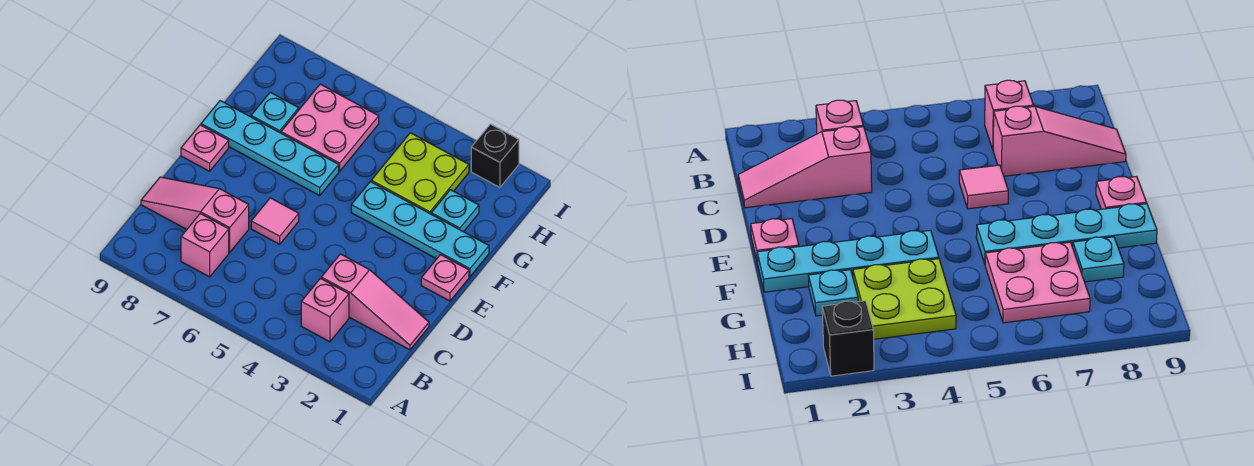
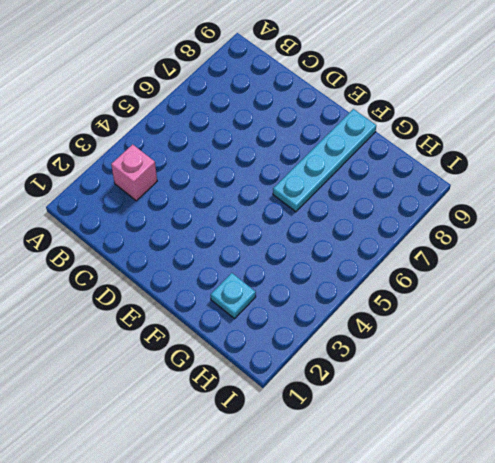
none -> pink brick B7 level 1
none -> pink slope C1:C3 level 1 top 3
none -> pink slope C7:C9 level 1 top 7

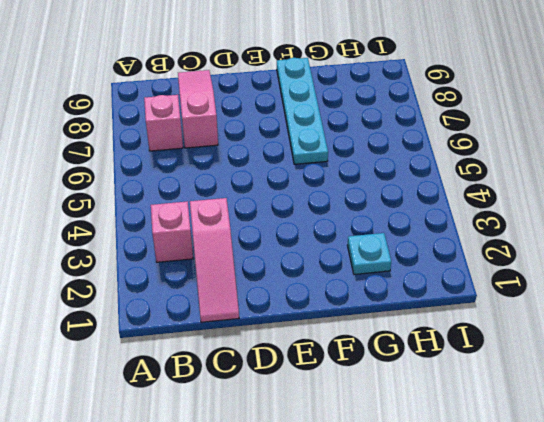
none -> pink tile D6 level 1
none -> pink plate E1 level 1
none -> pink plate E9 level 1

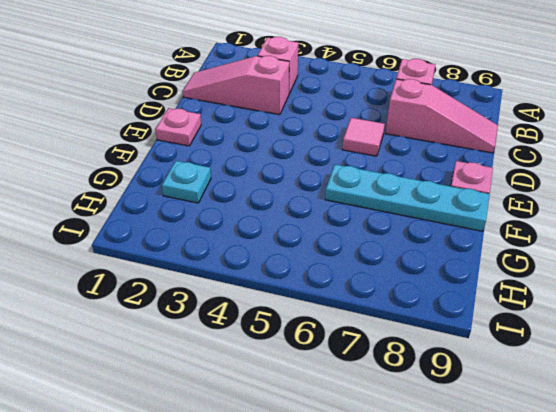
none -> cyan plate F1:F4 level 1
none -> lime plate G3:H4 level 1
none -> pink plate G6:H7 level 1

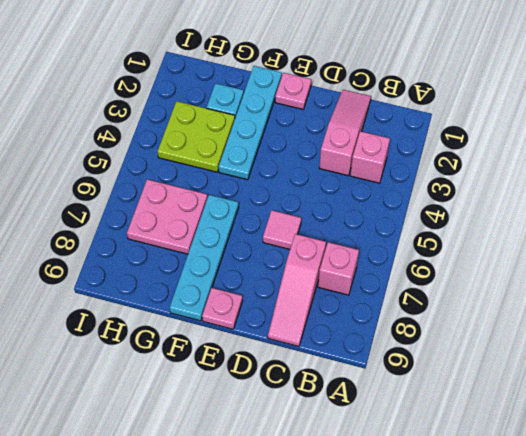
none -> cyan plate G8 level 1
none -> black brick I2 level 1

